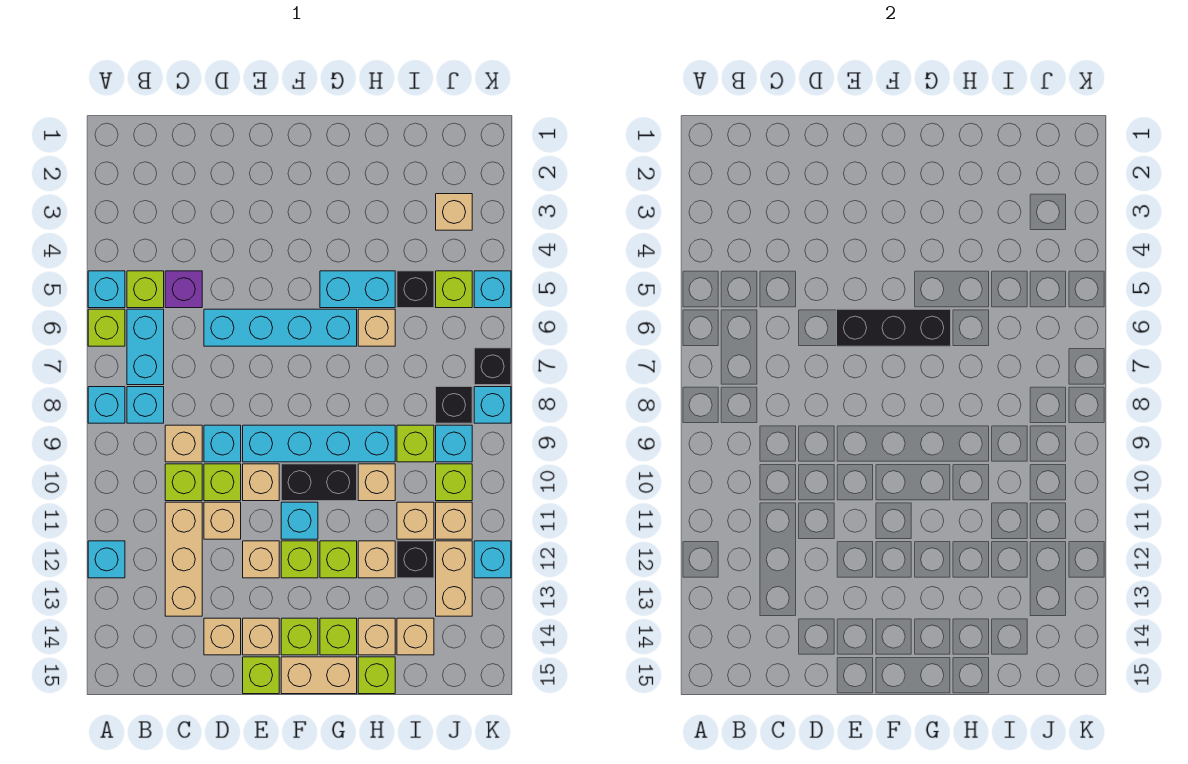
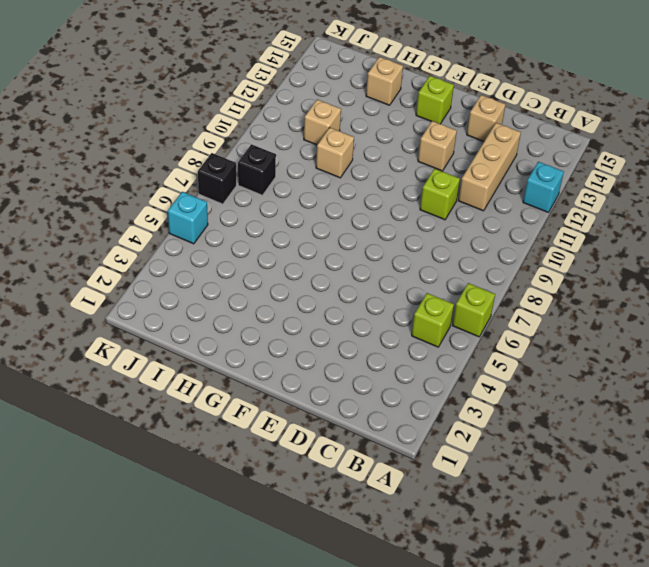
none -> cyan brick A5 level 1
none -> cyan brick A8 level 1
none -> cyan brick B6:B7 level 1
none -> cyan brick B8 level 1

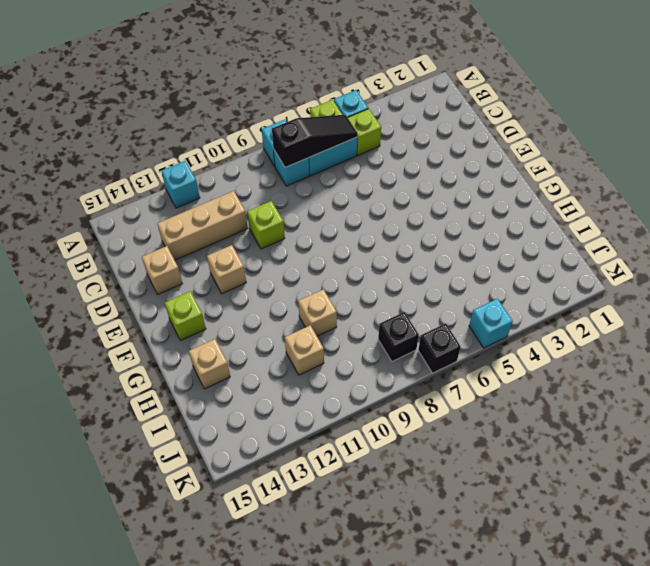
black slope B6:B8 level 2 top 8 -> none
none -> purple brick C5 level 1
none -> tan brick C9 level 1
none -> lime brick C10 level 1
none -> cyan brick D6:G6 level 1

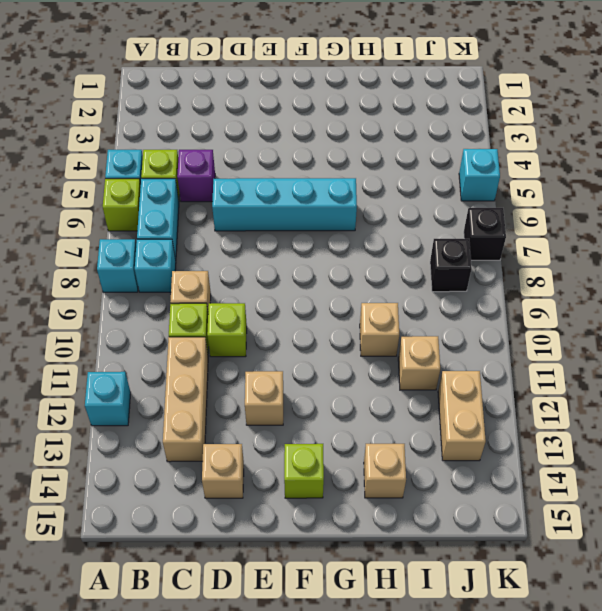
none -> cyan brick D9 level 1
none -> tan brick D11 level 1
none -> cyan brick E9:H9 level 1
none -> tan brick E10 level 1

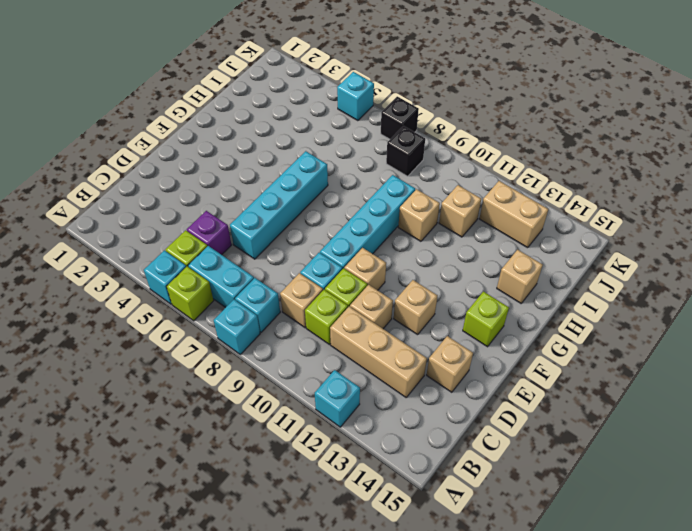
none -> tan brick E14 level 1
none -> lime brick E15 level 1
none -> black brick F10:G10 level 1
none -> cyan brick F11 level 1

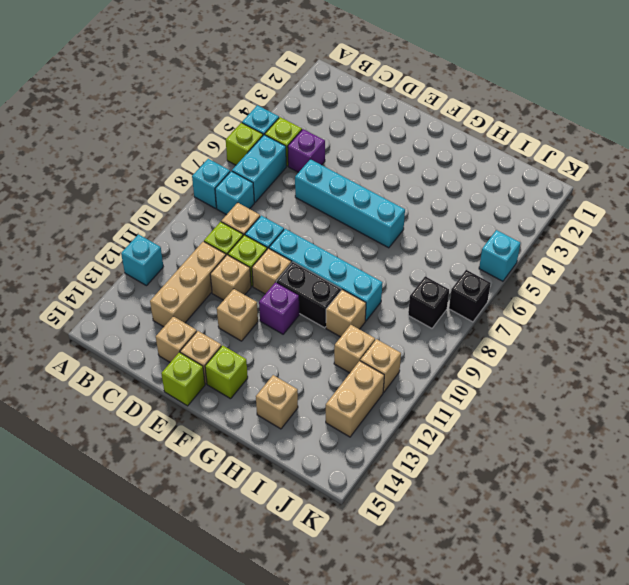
purple brick F11 level 1 -> cyan brick F11 level 1
none -> lime brick F12 level 1
none -> tan brick F15:G15 level 1
none -> cyan brick G5:H5 level 1
none -> lime brick G12 level 1

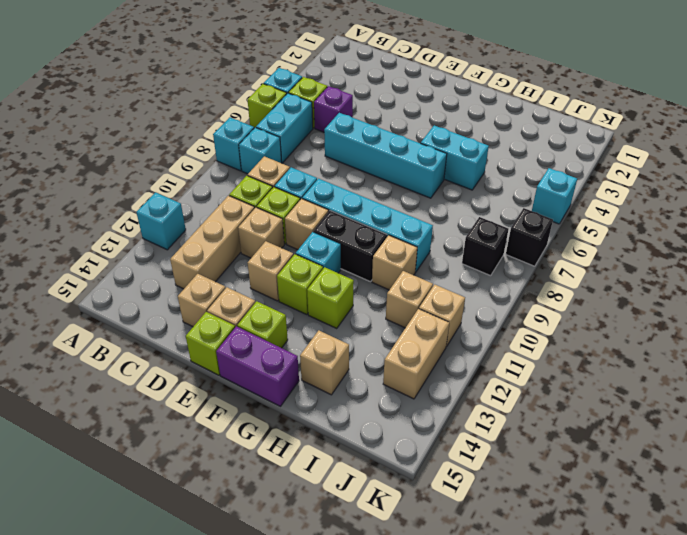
purple brick F15:G15 level 1 -> tan brick F15:G15 level 1
none -> lime brick G14 level 1
none -> tan brick H6 level 1
none -> tan brick H12 level 1
none -> lime brick H15 level 1

